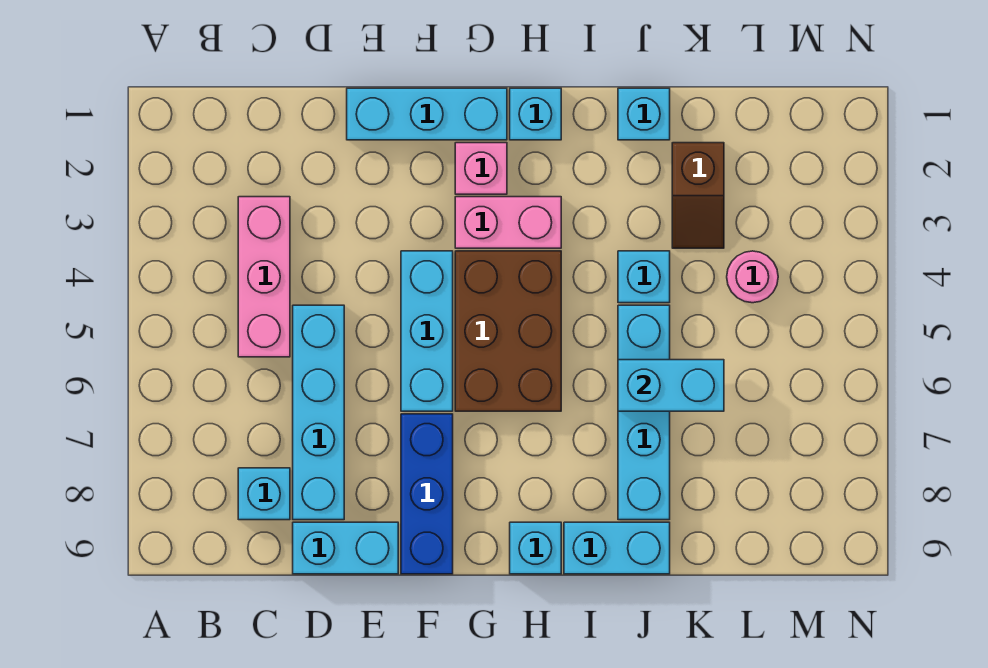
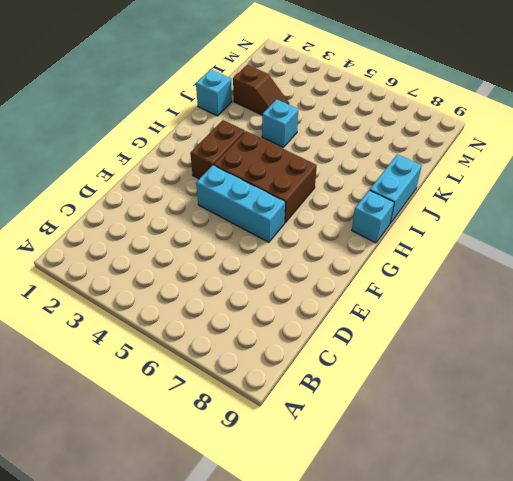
brown brick G3:H3 level 1 -> pink brick G3:H3 level 1
none -> pink brick C3:C5 level 1
none -> cyan brick C8 level 1
none -> cyan brick D5:D8 level 1

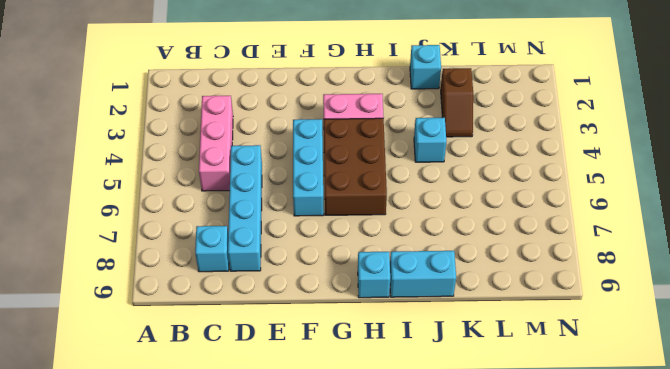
none -> cyan brick D9:E9 level 1
none -> cyan brick E1:G1 level 1
none -> blue brick F7:F9 level 1

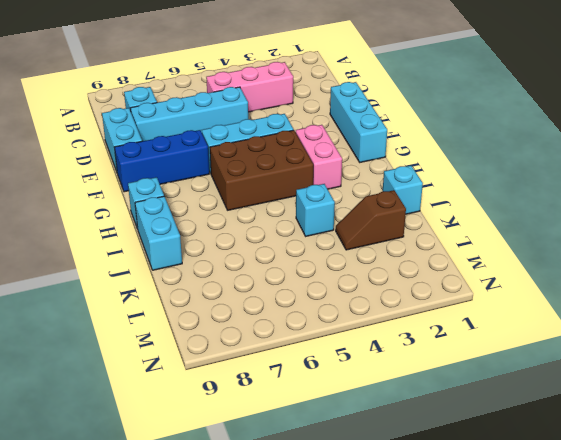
none -> pink brick G2 level 1
none -> cyan brick H1 level 1
none -> cyan brick J5:J8 level 1

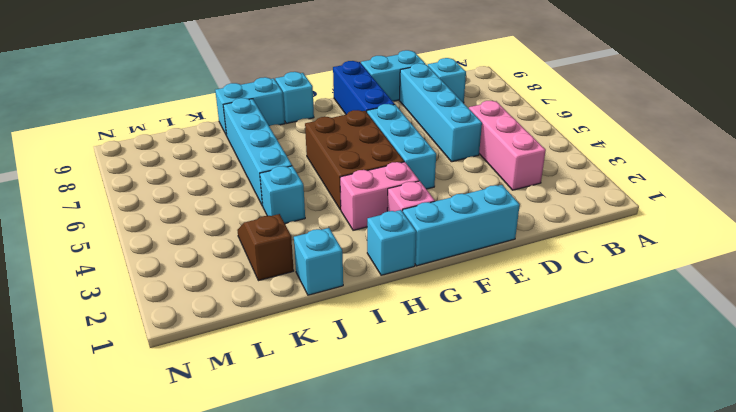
none -> pink round brick L4 level 1
none -> cyan brick J6:K6 level 2

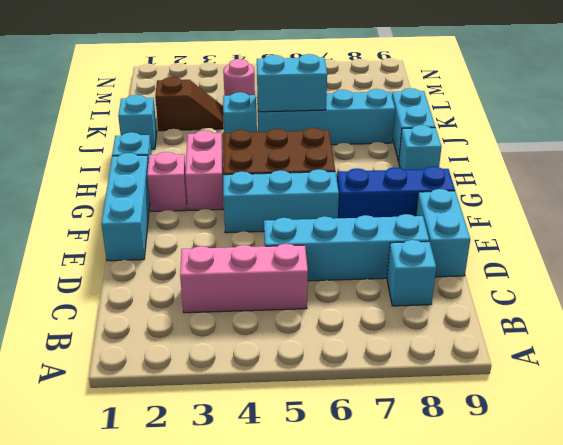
cyan brick J5:J6 level 2 -> cyan brick J6:K6 level 2

